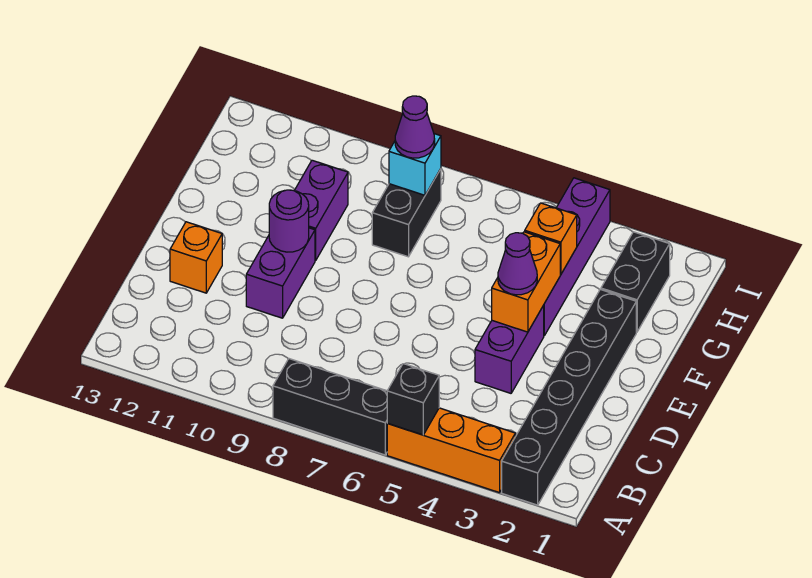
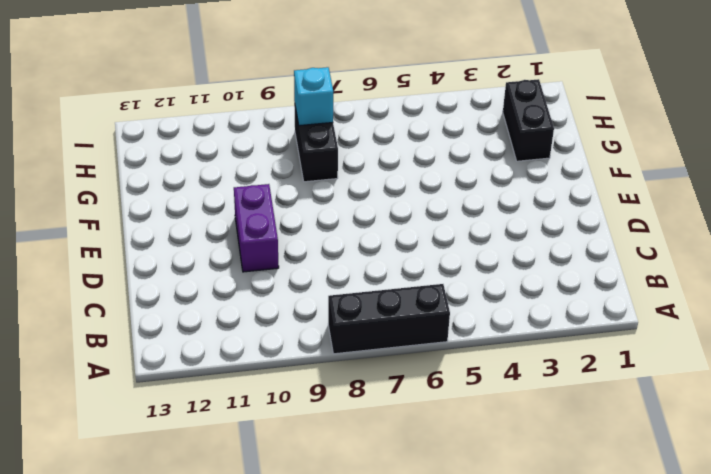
none -> black brick A2:F2 level 1
none -> orange brick A3:A5 level 1
none -> purple brick D4:E4 level 1

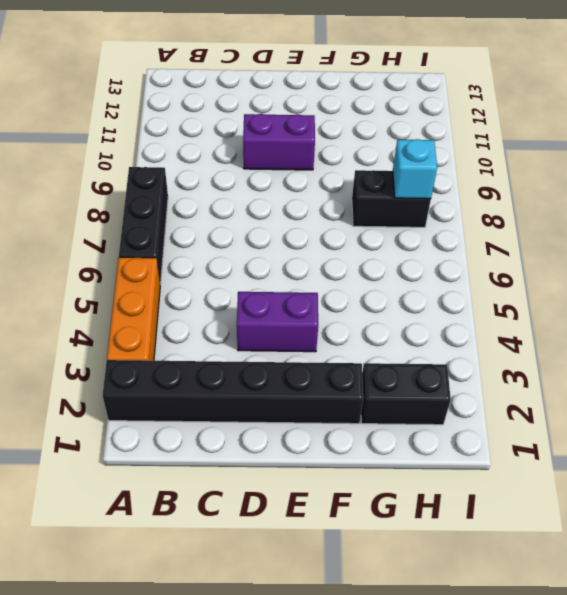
none -> orange brick D12 level 1
none -> purple brick F4:I4 level 1
none -> purple brick F10:G10 level 1

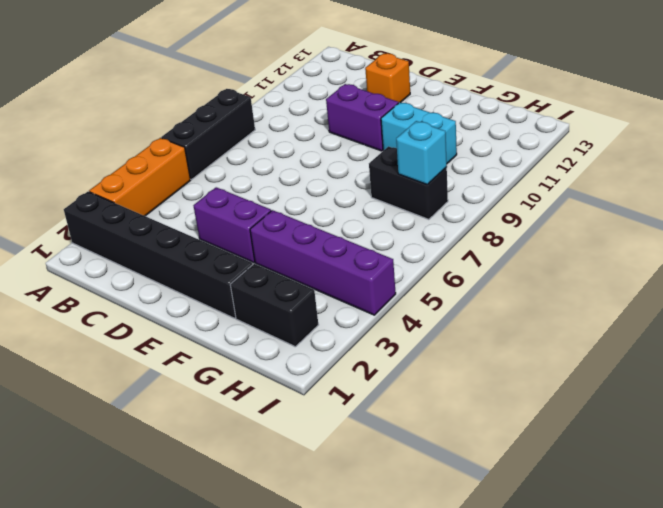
cyan brick F10:G10 level 1 -> purple brick F10:G10 level 1
none -> black brick A5 level 2
none -> orange brick E4:F4 level 2
none -> purple round brick E10 level 2

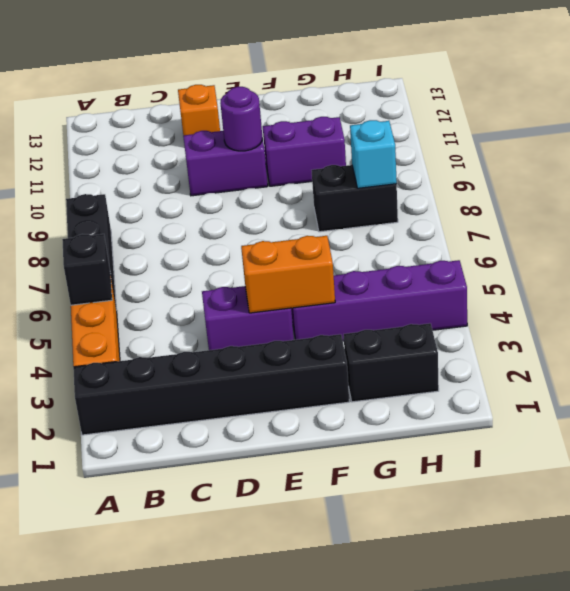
none -> orange brick G4 level 2
none -> purple cone E4 level 3
none -> purple cone H8 level 3

